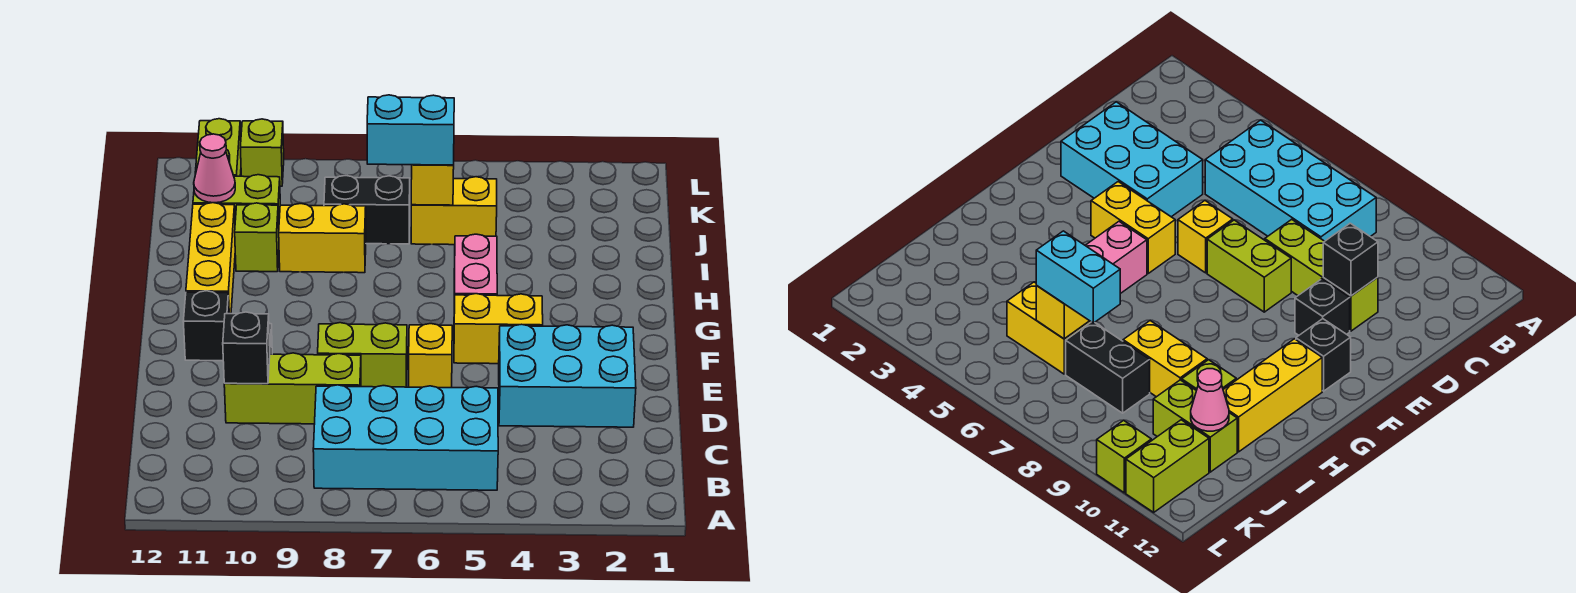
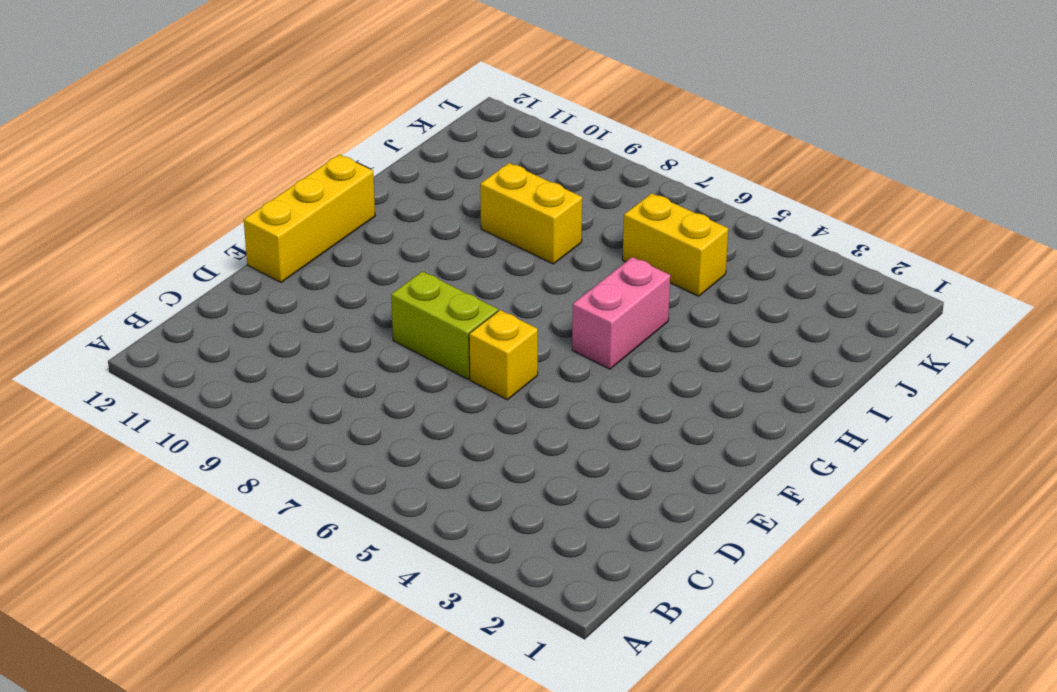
yellow brick E12:G12 level 1 -> yellow brick G11:I11 level 1
none -> cyan brick B5:C8 level 1
none -> cyan brick D2:E4 level 1
none -> lime brick D8:D10 level 1

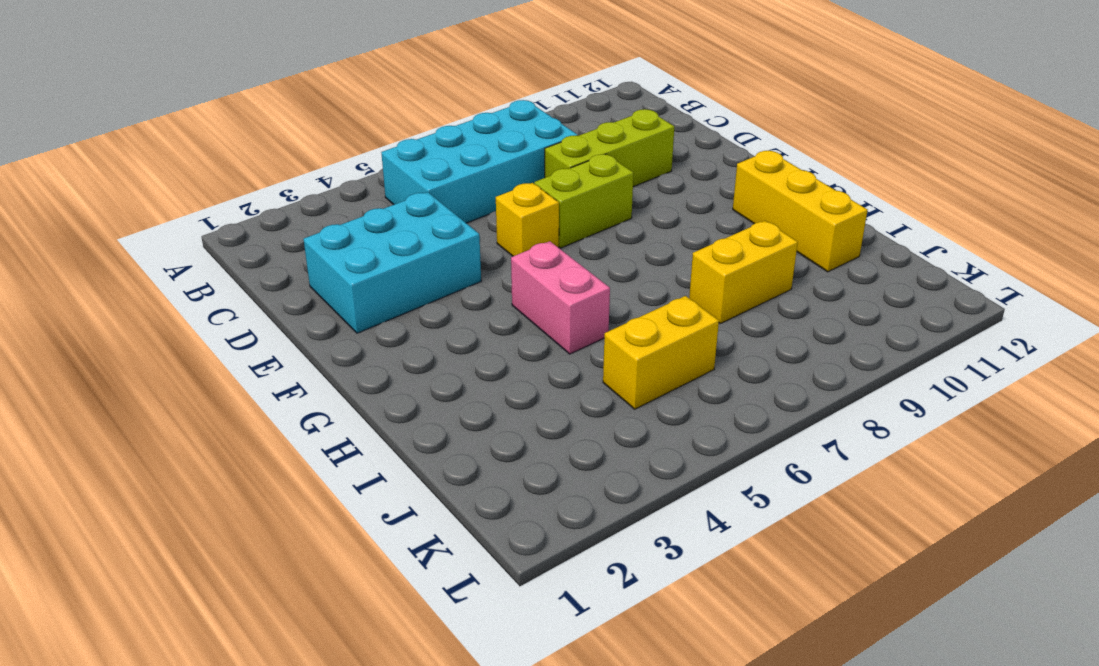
none -> black brick E10 level 1
none -> yellow brick F4:F5 level 1
none -> black brick F11 level 1

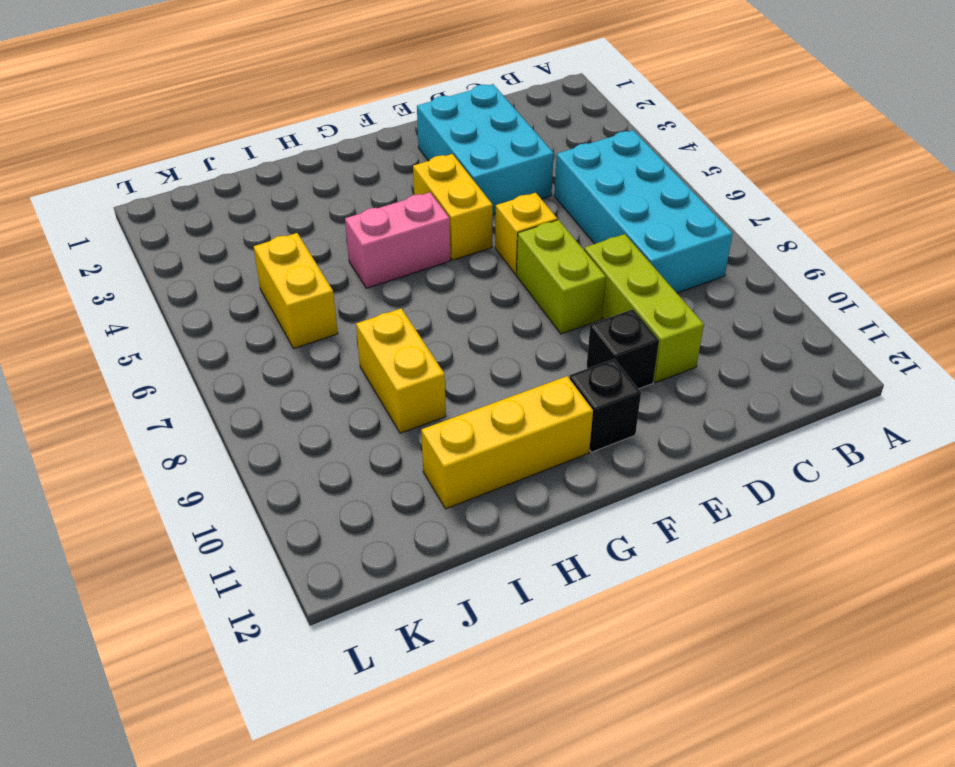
none -> lime brick I10 level 1
none -> black brick J7:J8 level 1
none -> lime brick J10:J11 level 1

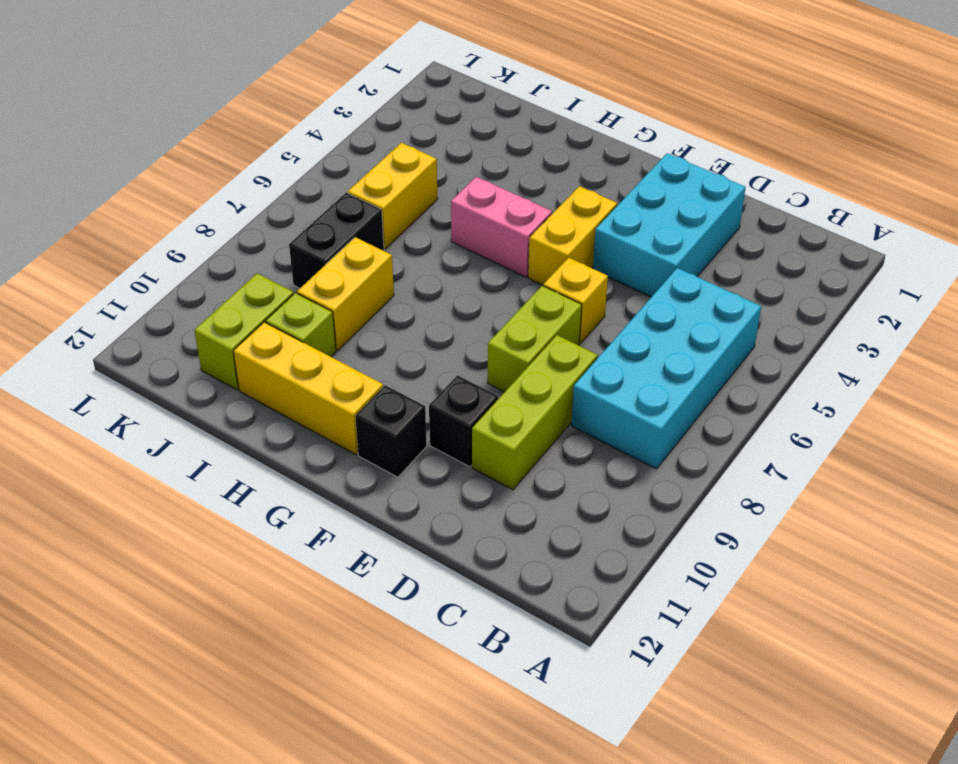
none -> lime brick K11:L11 level 1
none -> lime brick L10 level 1
none -> black brick D10 level 2

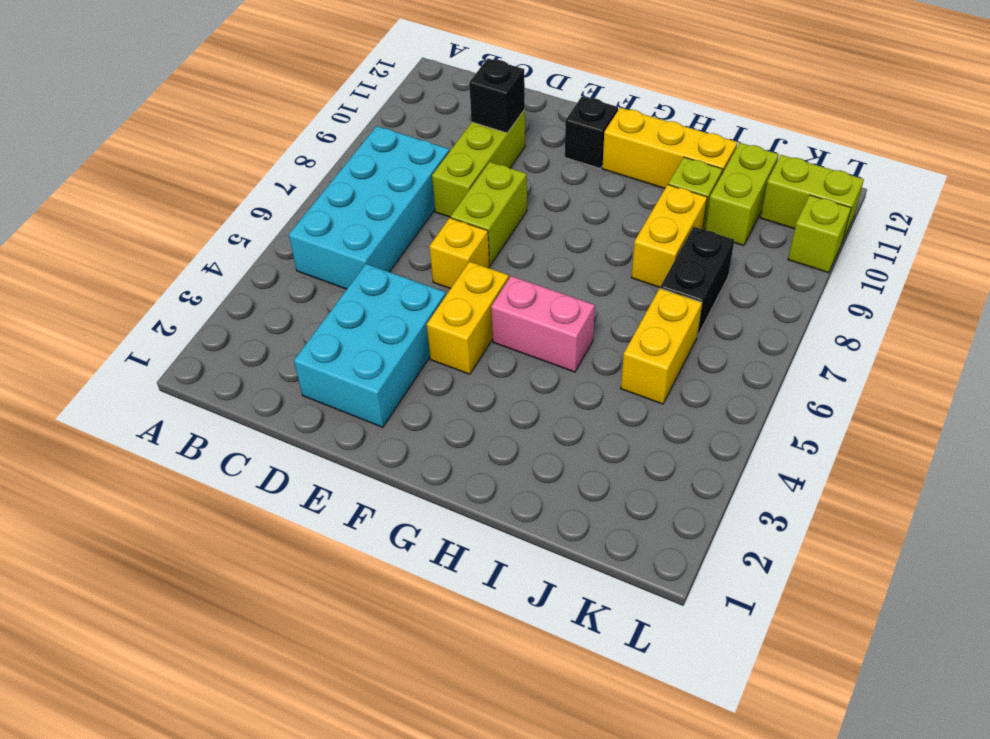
none -> black brick E10 level 1
none -> yellow brick J6 level 2
none -> pink cone J11 level 2

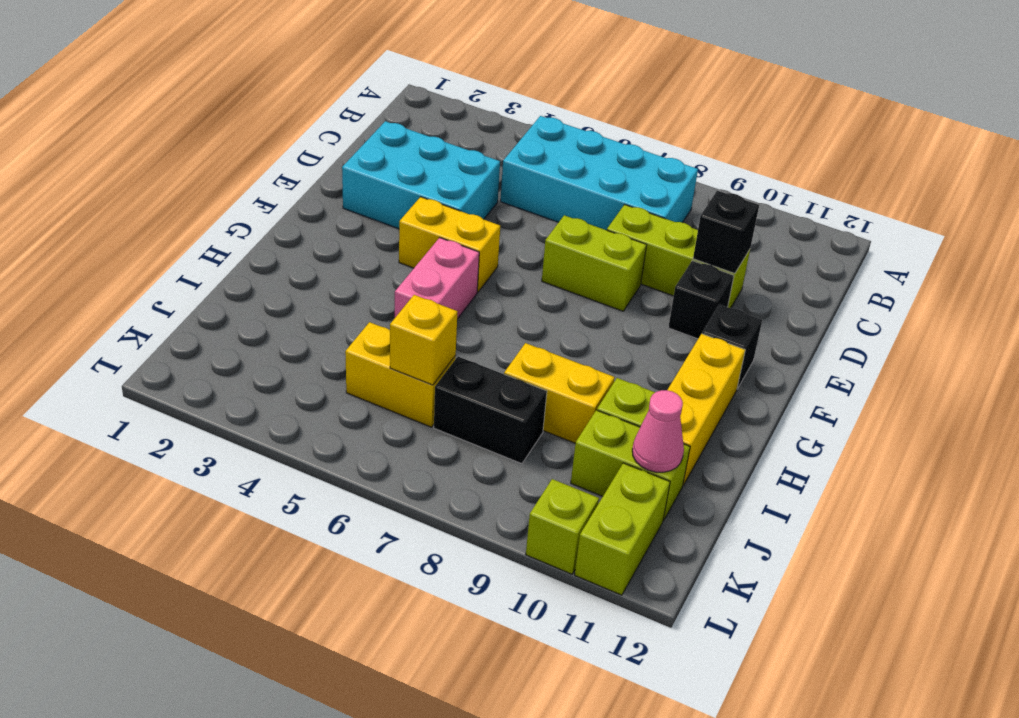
none -> yellow brick E6 level 1
none -> cyan brick J6:J7 level 3

